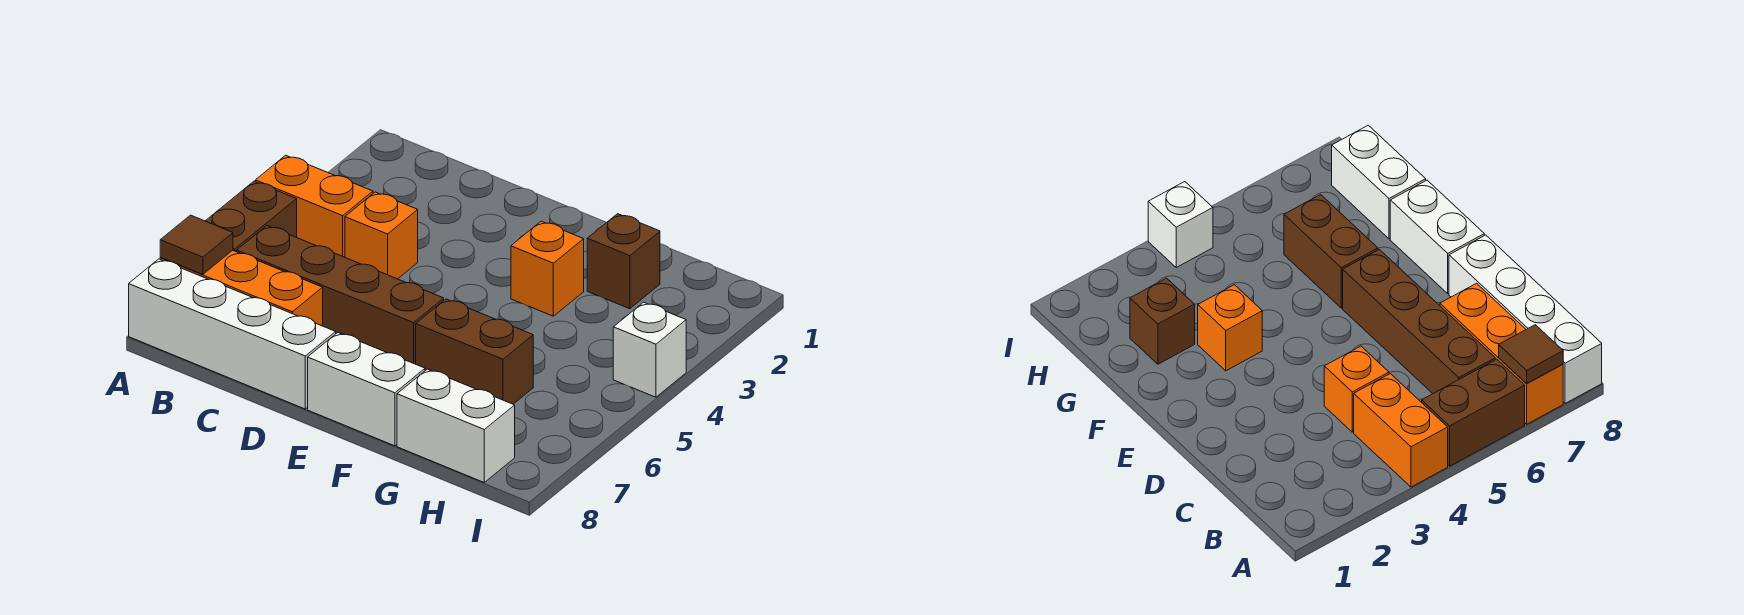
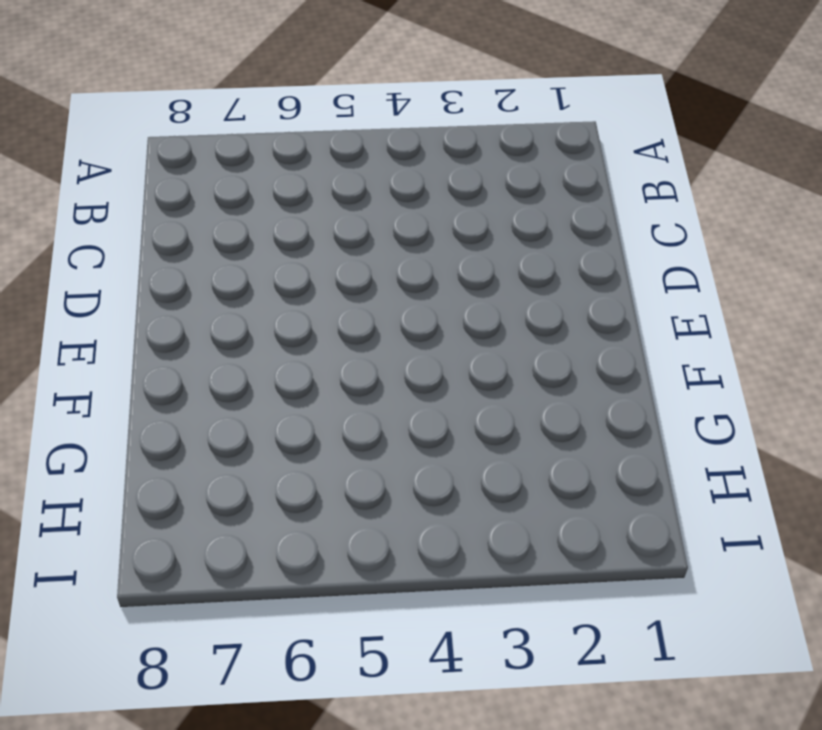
none -> orange brick A4:B4 level 1
none -> brown brick A5:A6 level 1
none -> orange brick A7:C7 level 1

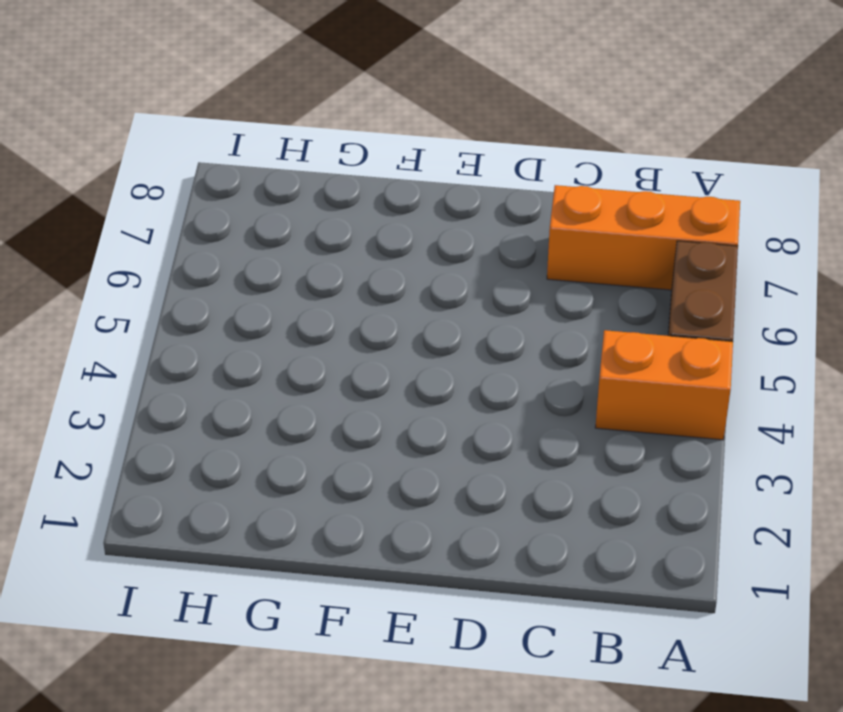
none -> white brick A8:D8 level 1
none -> brown brick B6:E6 level 1
none -> orange brick C4 level 1

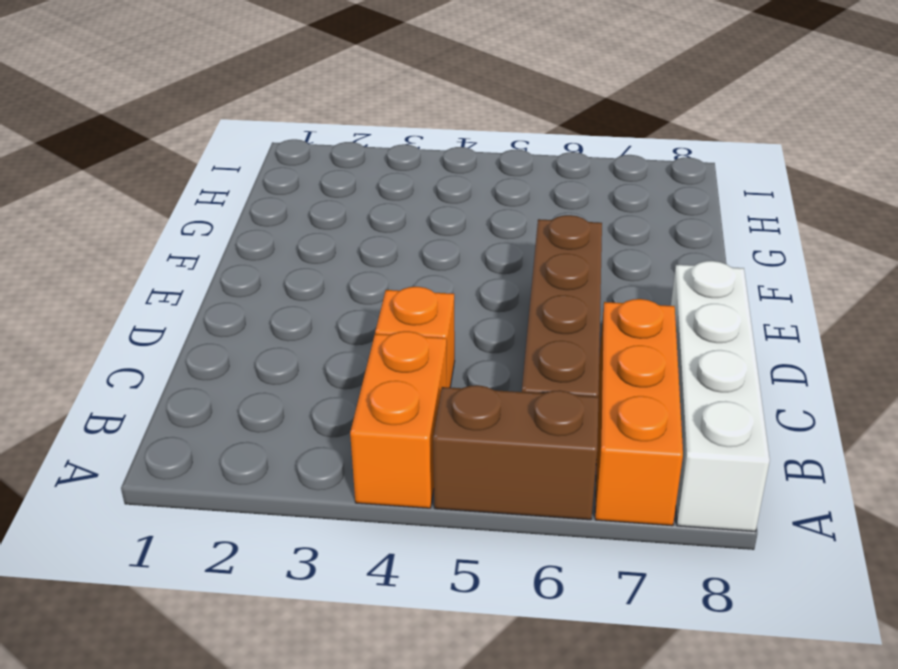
none -> white brick E8:F8 level 1
none -> orange brick F3 level 1
none -> brown brick F6:G6 level 1

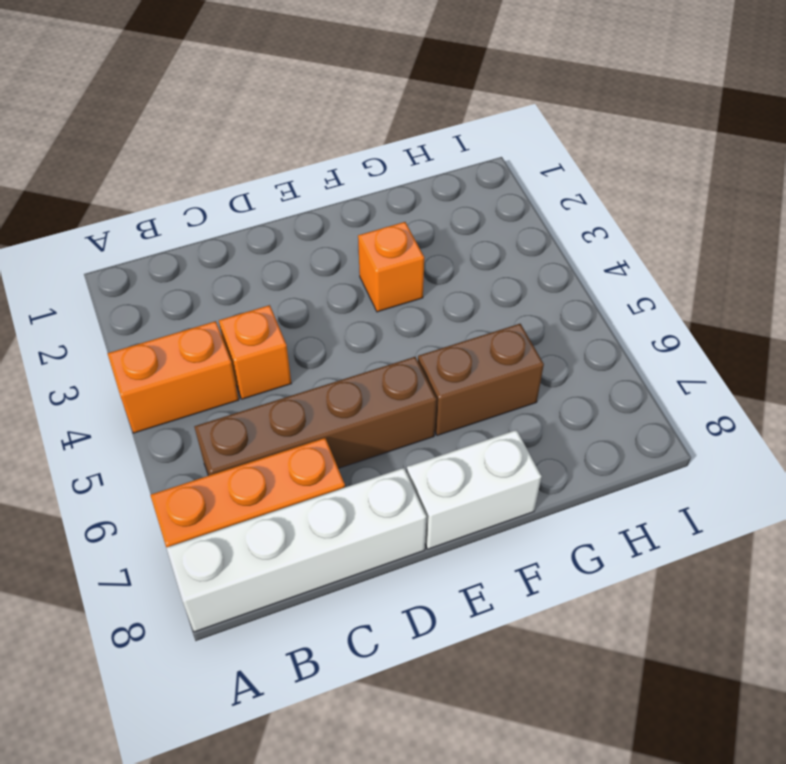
none -> brown brick A5:A6 level 1
none -> brown brick G2 level 1
none -> white brick G8:H8 level 1

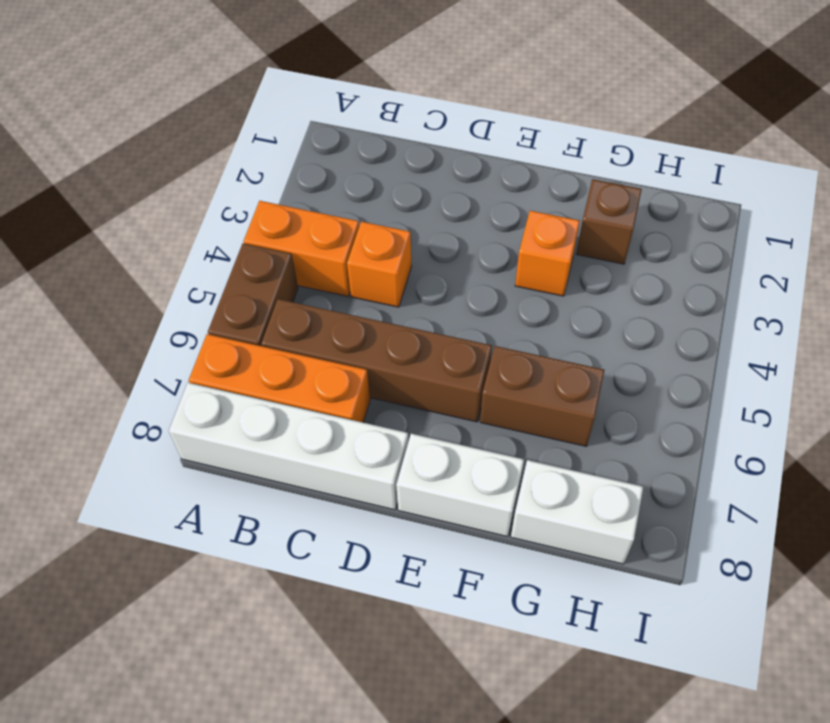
none -> white brick I4 level 1
none -> brown tile A7 level 2

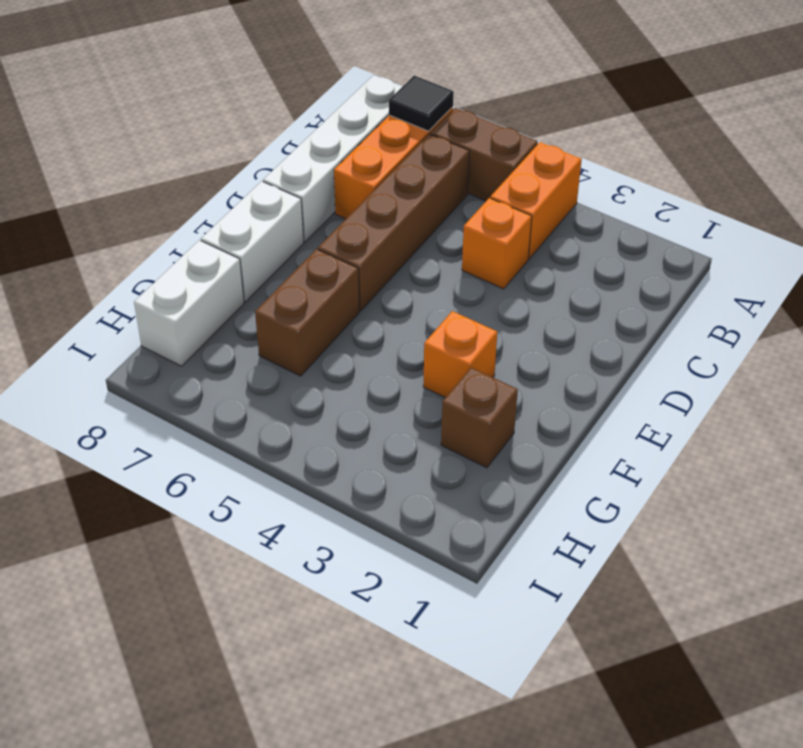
black tile A7 level 2 -> brown tile A7 level 2
none -> white brick I4 level 1

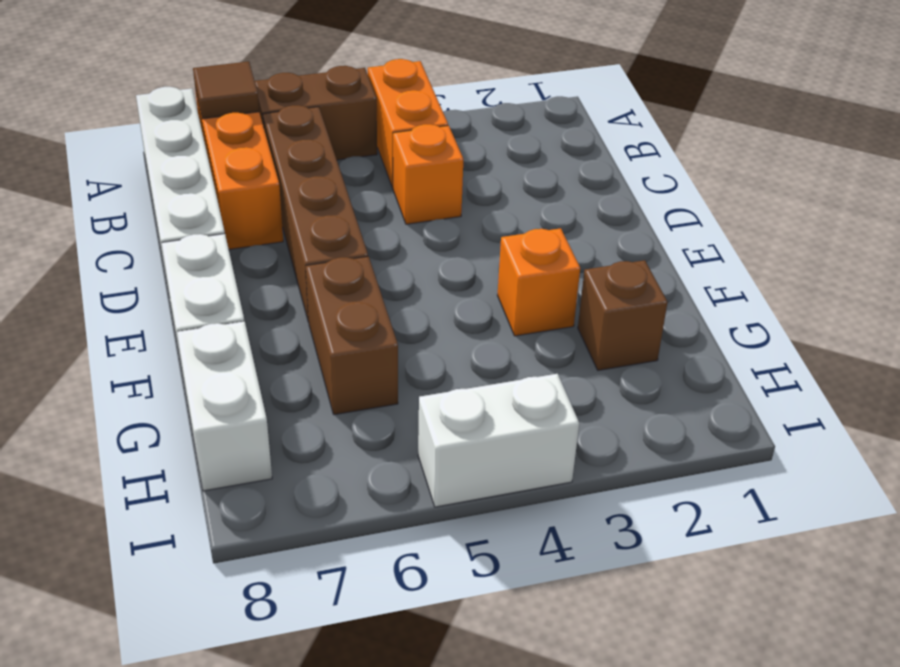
white brick I4:I5 level 1 -> white brick I4 level 1

